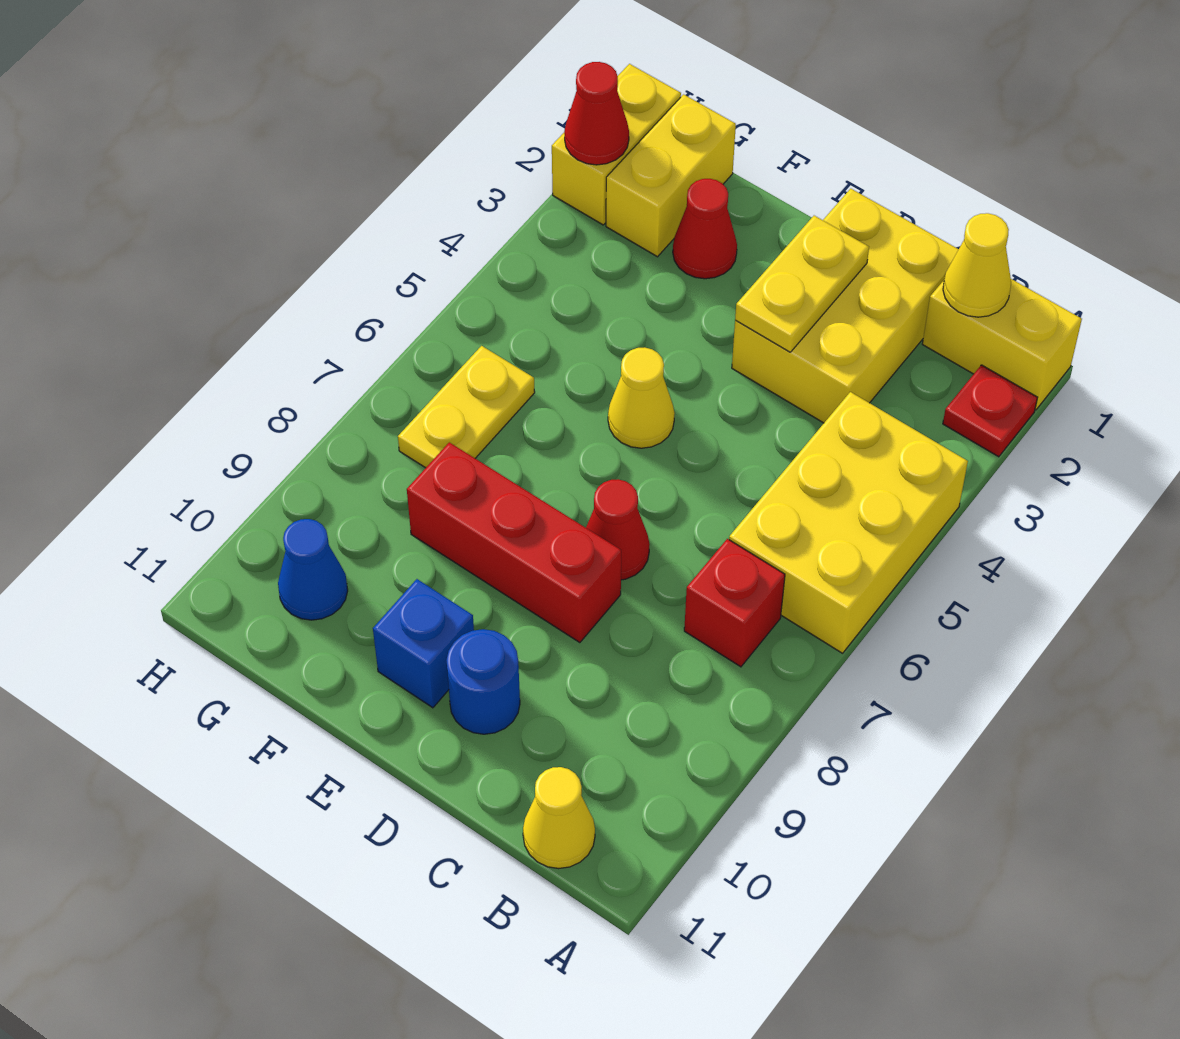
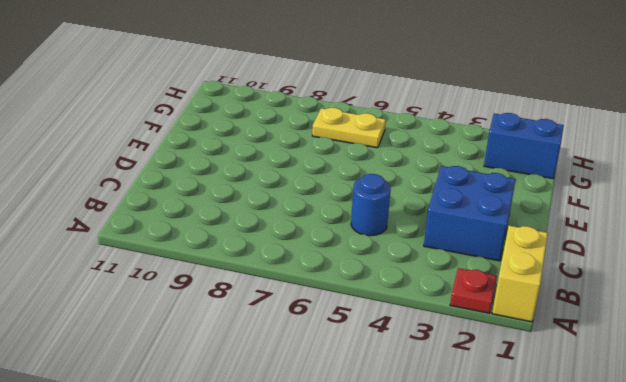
blue brick C2:D3 level 1 -> yellow brick C1:D3 level 1
blue round brick C5 level 1 -> blue round brick D10 level 1
blue brick G1:G2 level 1 -> yellow brick G1:G2 level 1
none -> yellow brick A4:B6 level 1
none -> red brick B7 level 1
none -> yellow cone B11 level 1

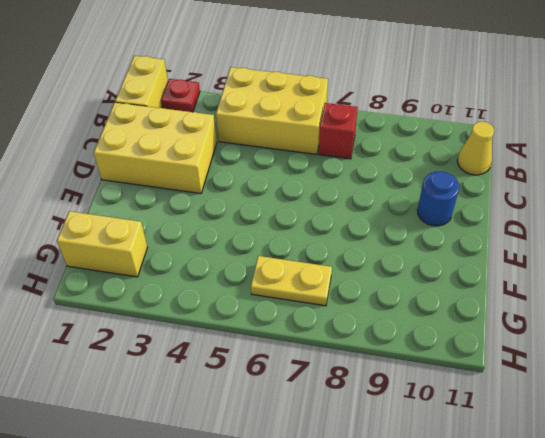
none -> red cone D7 level 1
none -> red brick D8:F8 level 1
none -> yellow cone E5 level 1

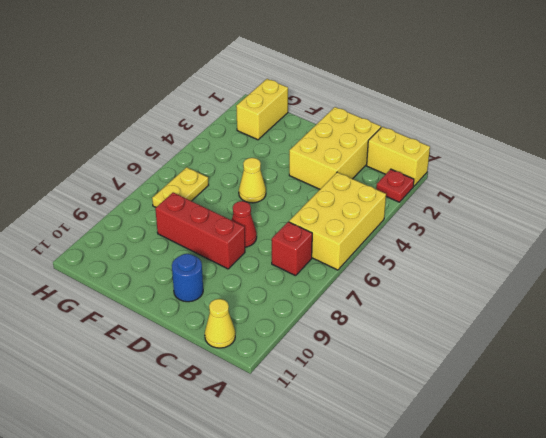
none -> blue brick E10 level 1
none -> red cone F2 level 1
none -> blue cone G10 level 1

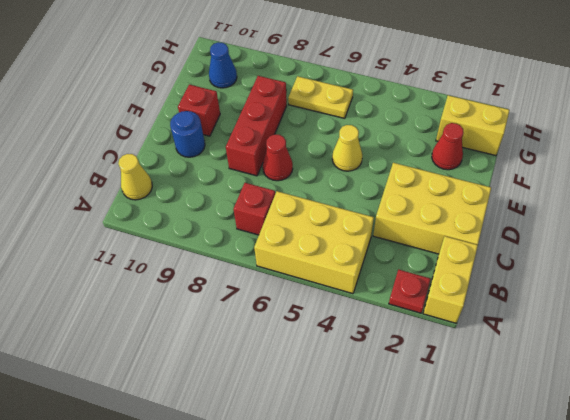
red brick E10 level 1 -> blue brick E10 level 1
none -> yellow brick H1:H2 level 1
none -> yellow cone B1 level 2
none -> yellow plate D2:D3 level 2

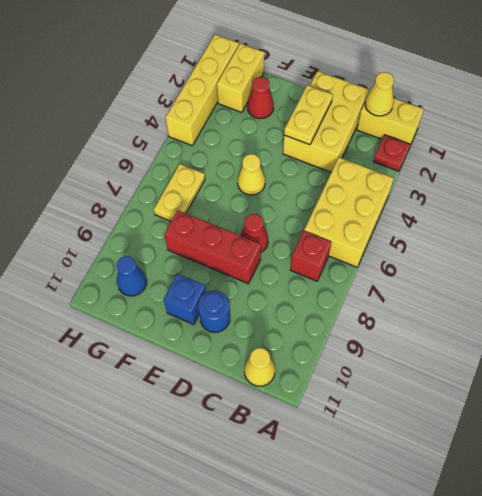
yellow brick H1:H4 level 1 -> yellow brick H1:H2 level 1
none -> red cone H2 level 2

